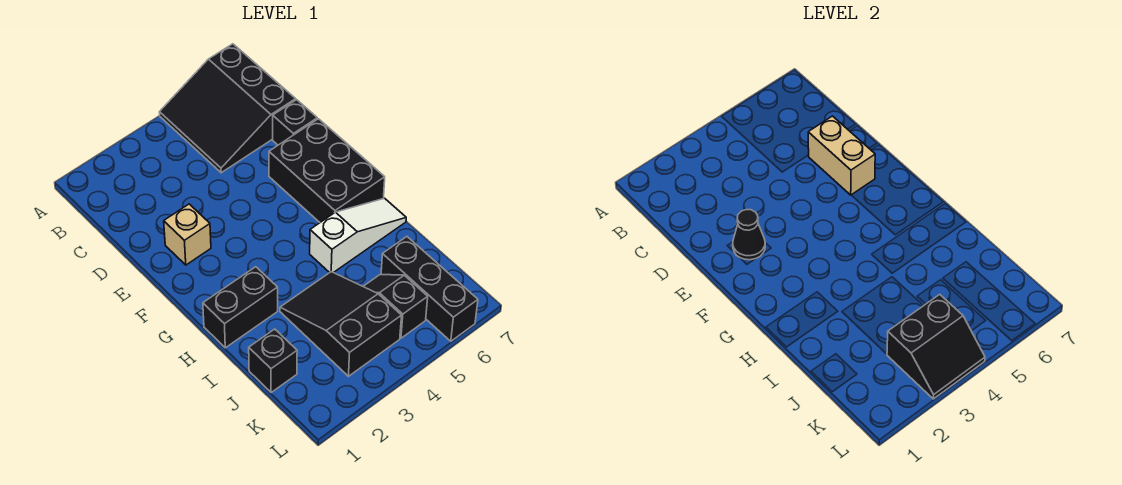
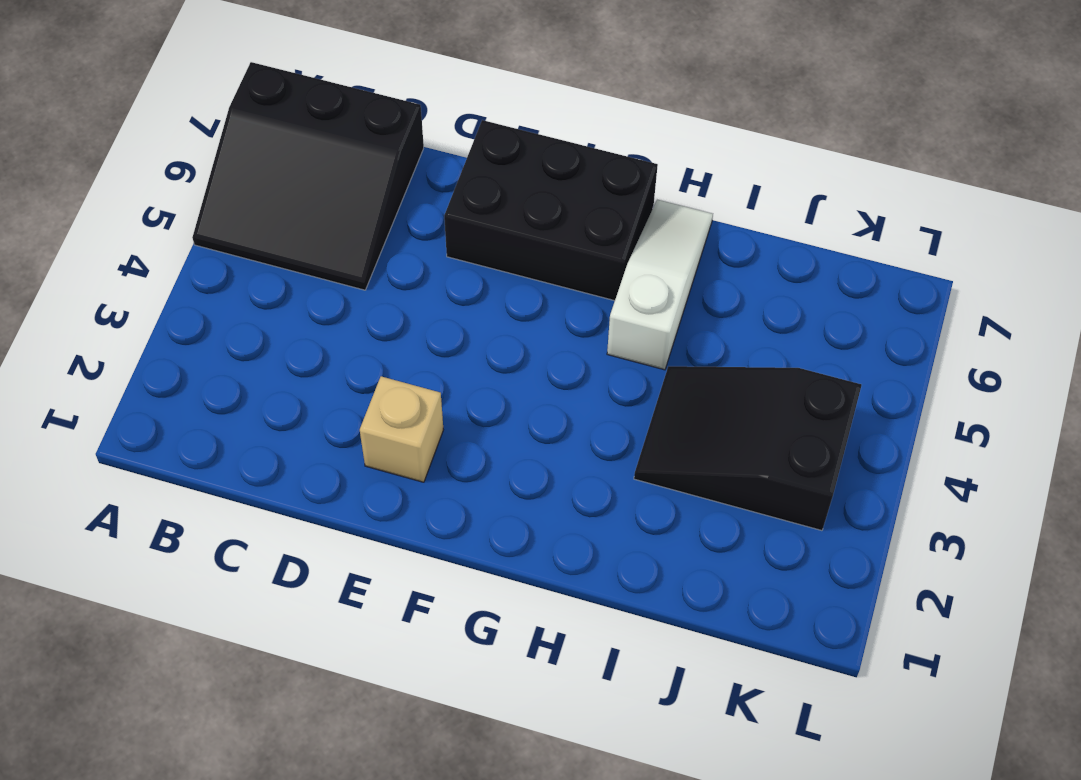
none -> black brick D7 level 1
none -> black brick H1:H2 level 1
none -> black brick J1 level 1

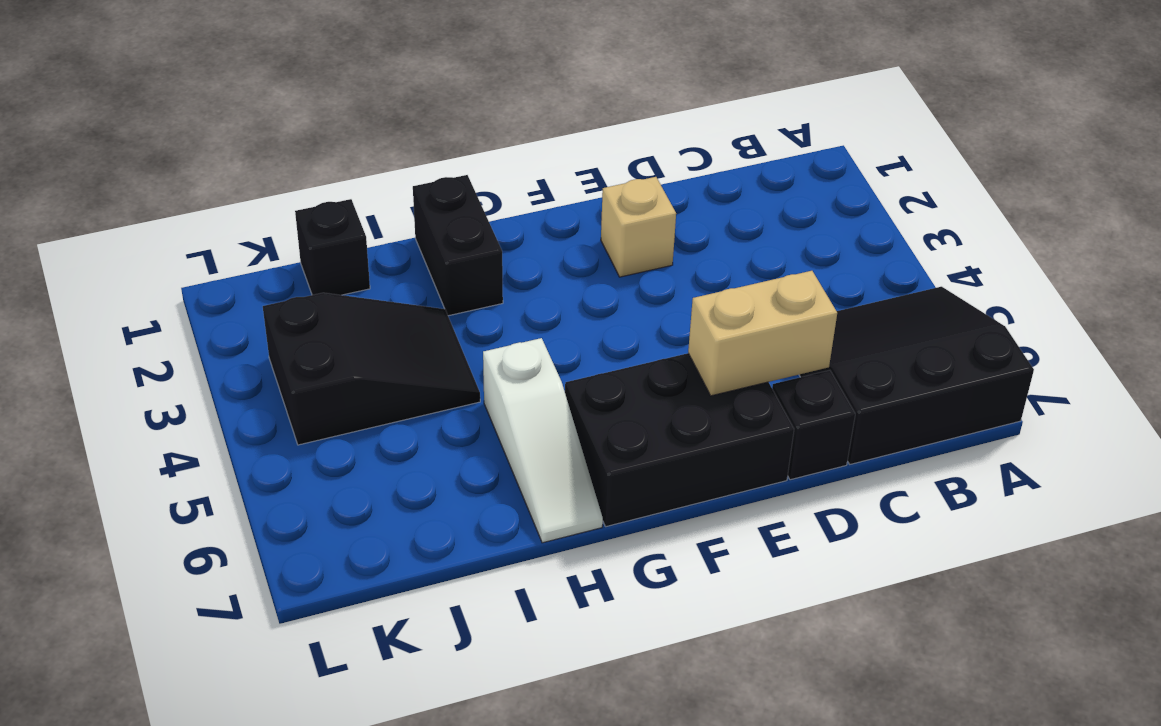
none -> black slope J5:K5 level 1 top K
none -> black brick J6:L6 level 1
none -> black cone E2 level 2

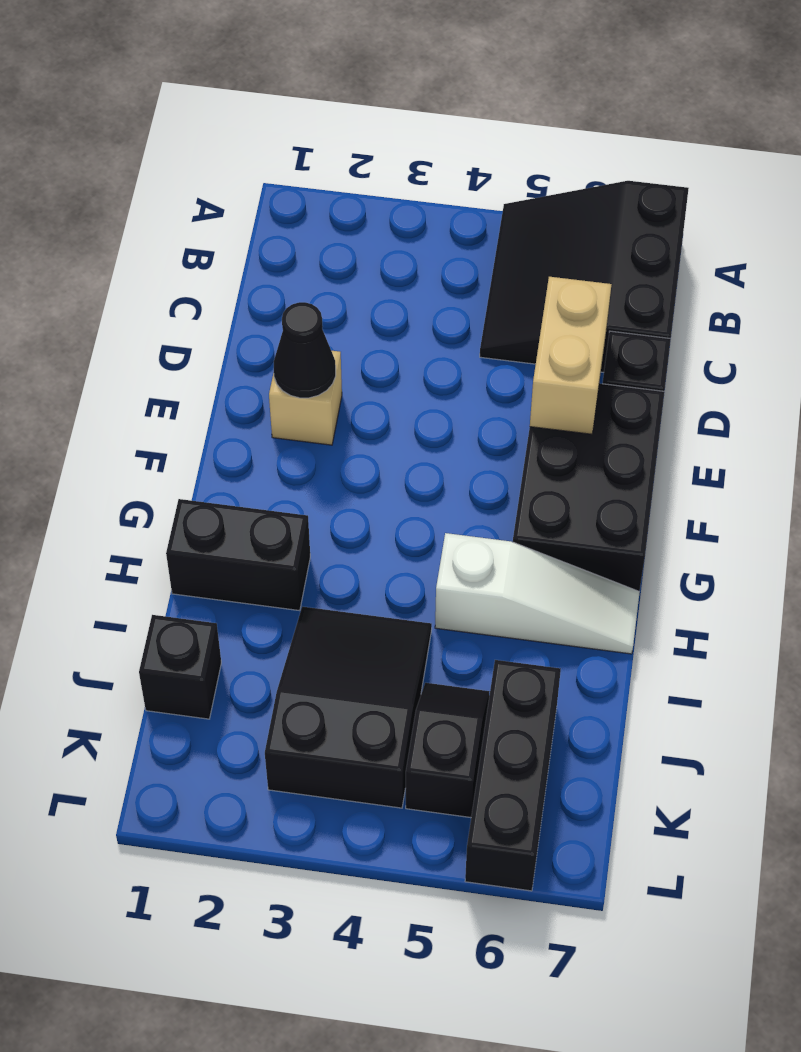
none -> black slope K3:L4 level 2 top K

